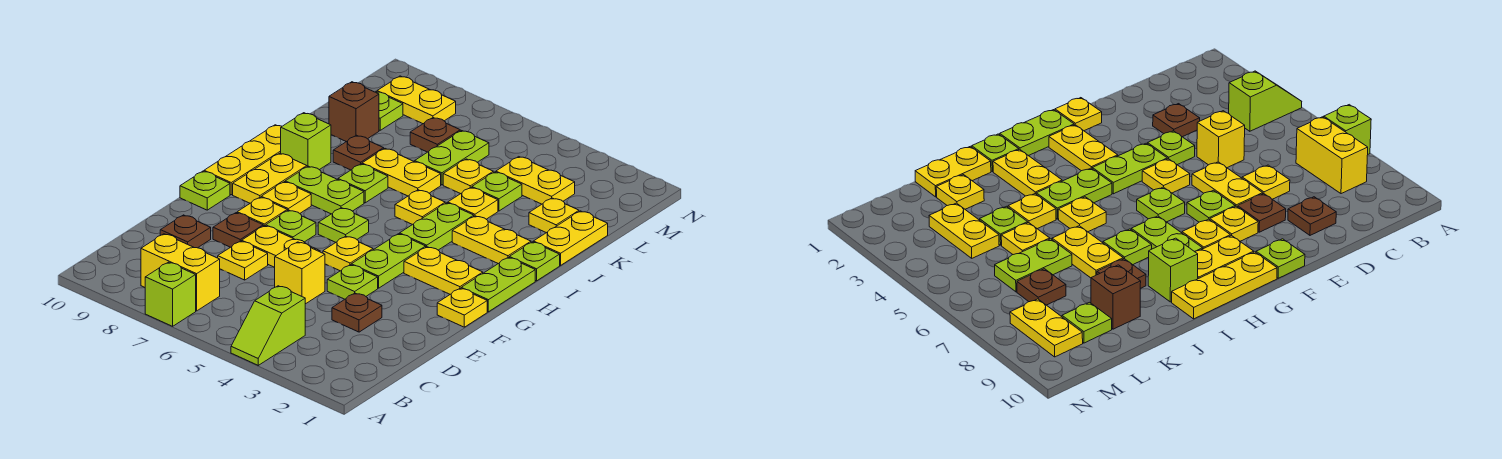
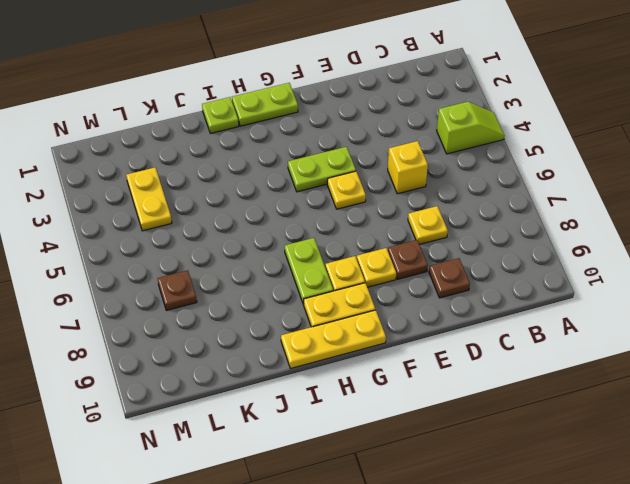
none -> lime brick A7 level 1
none -> yellow brick B7:B8 level 1
none -> brown plate D3 level 1
none -> lime plate E4 level 1

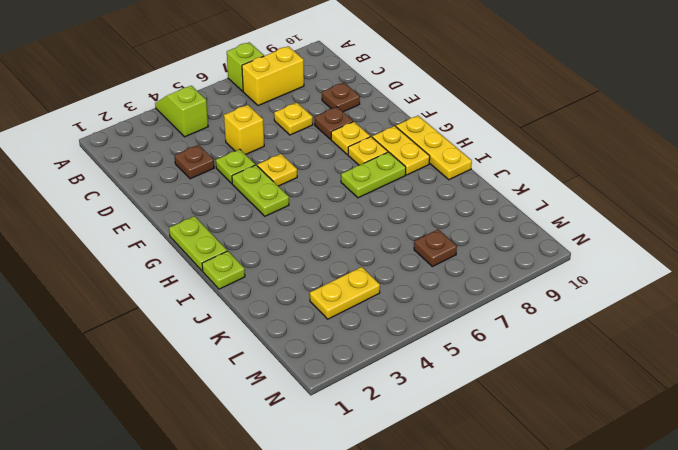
none -> yellow plate E6:E7 level 1
none -> yellow plate F1 level 1
none -> lime plate F7 level 1
none -> lime plate F10 level 1

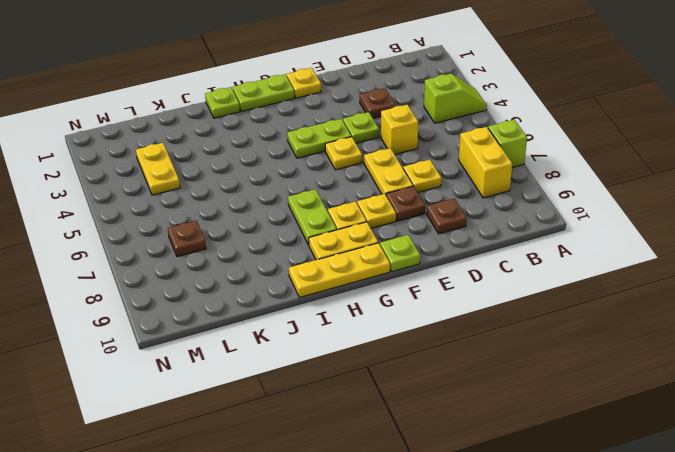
none -> lime plate F7 level 1
none -> yellow plate G2:G3 level 1
none -> lime plate G6 level 1
none -> lime plate H4:I4 level 1

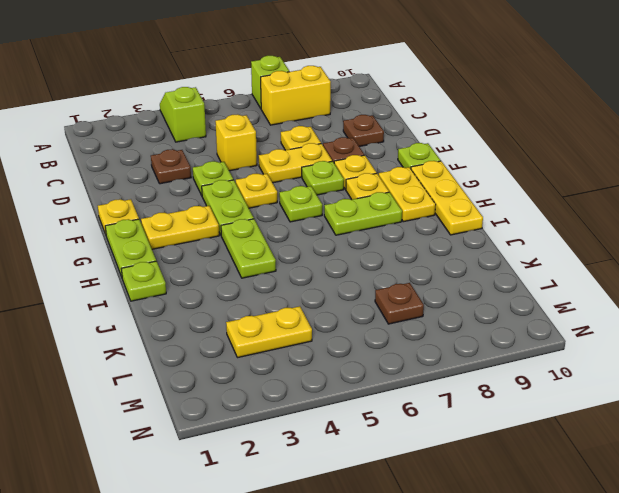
none -> yellow plate I2:I3 level 1
none -> yellow plate I5 level 1
none -> lime plate I7 level 1
none -> lime brick I9 level 1

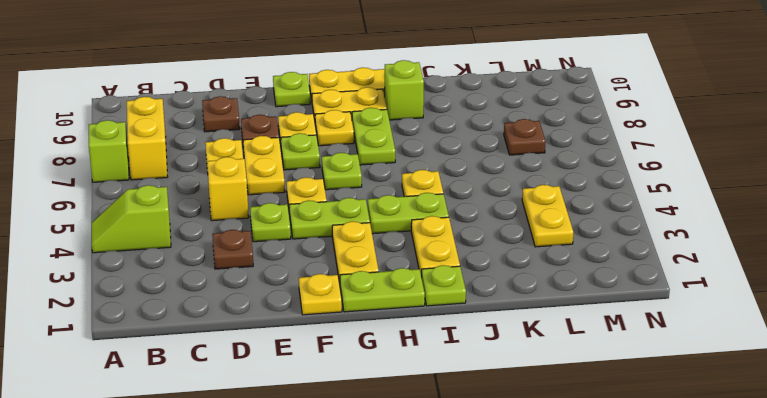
none -> lime plate I7 level 1
none -> yellow plate J1:K1 level 1
none -> yellow plate J4 level 1
none -> yellow plate J6:J7 level 1

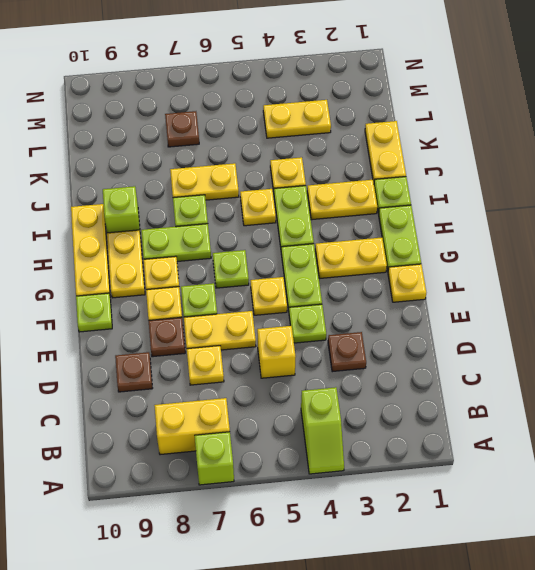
none -> brown plate J8 level 1
none -> yellow plate K2 level 1
none -> lime plate K4 level 1
none -> yellow plate K5 level 1

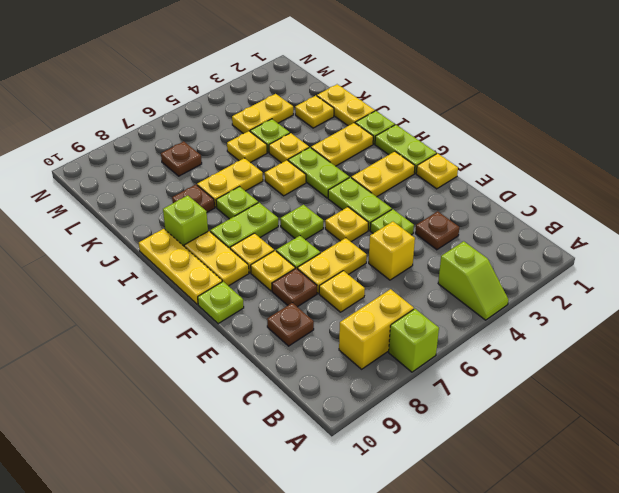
none -> lime plate K6:L6 level 1
none -> brown brick K9 level 1
none -> lime plate L9 level 1
none -> yellow plate M8:M9 level 1

